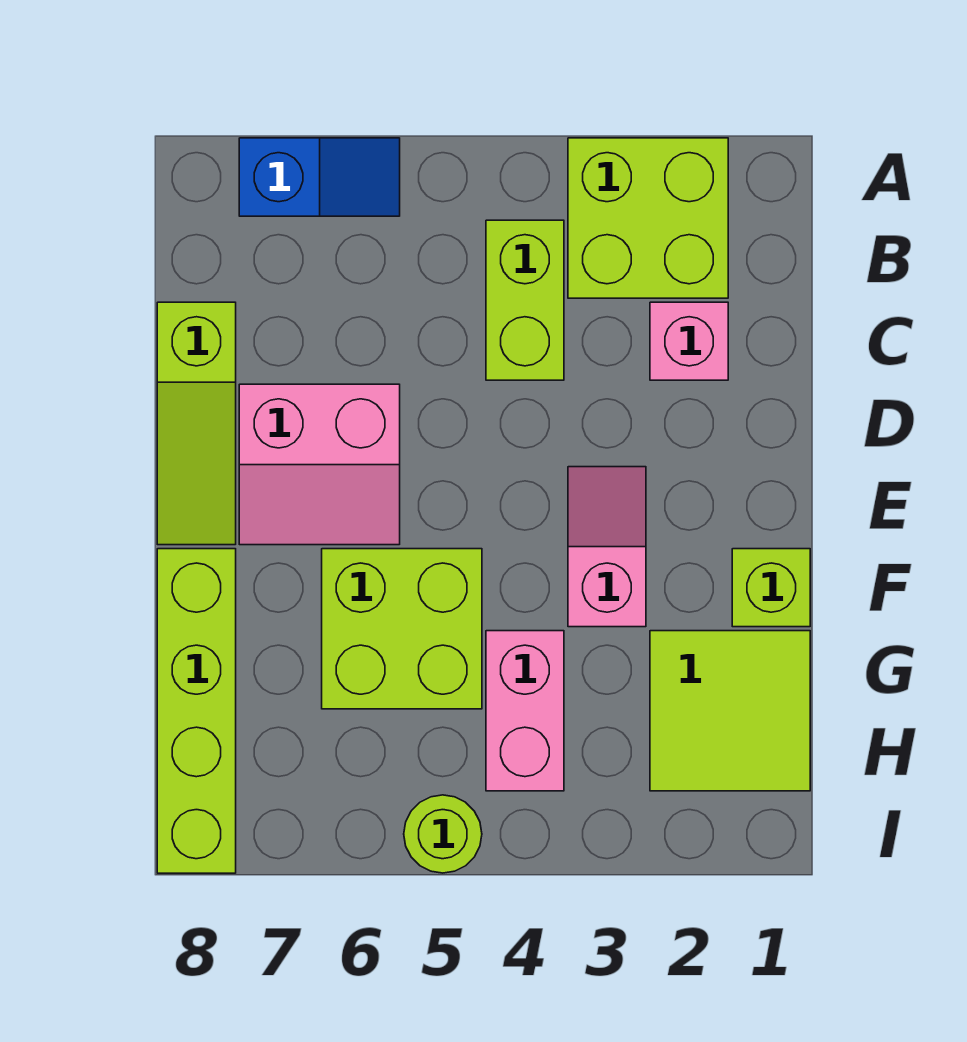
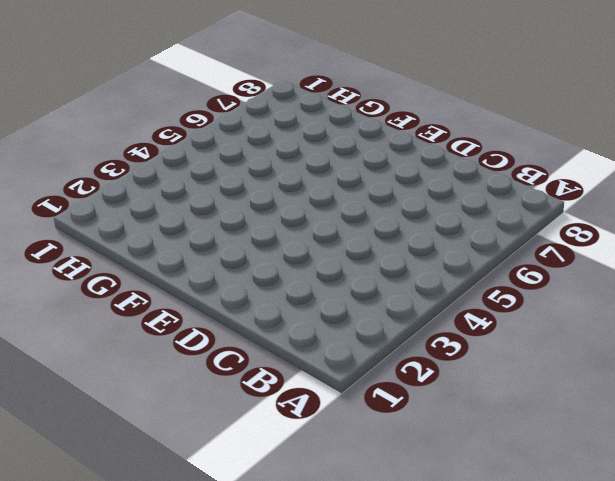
none -> lime brick A2:B3 level 1
none -> blue slope A6:A7 level 1 top 7
none -> lime brick B4:C4 level 1

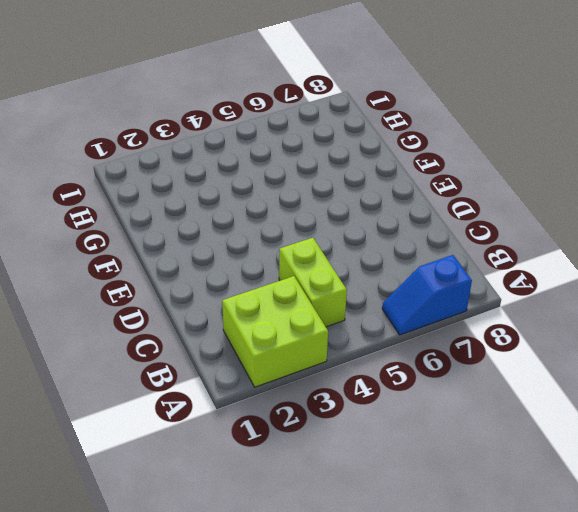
none -> pink brick C2 level 1
none -> lime slope C8:E8 level 1 top C
none -> pink slope D6:E7 level 1 top D

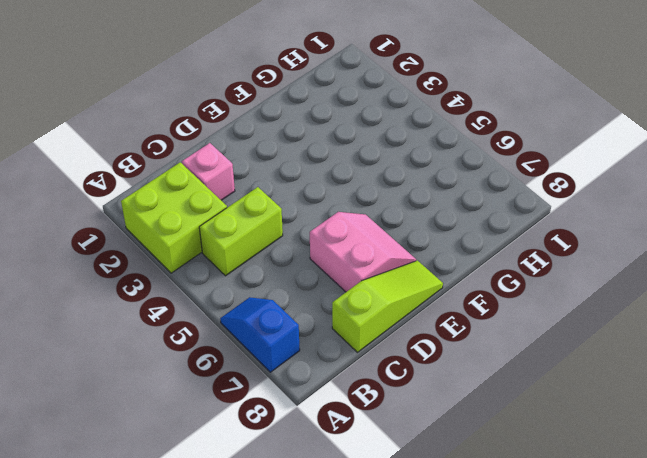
none -> pink slope E3:F3 level 1 top F
none -> lime brick F1 level 1
none -> lime brick F5:G6 level 1

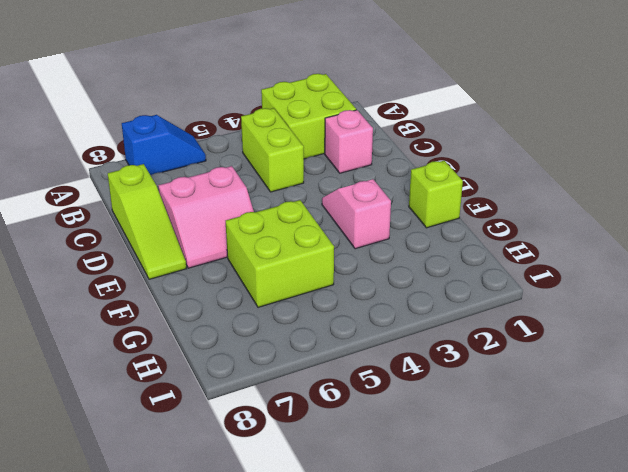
none -> lime brick F8:I8 level 1
none -> lime tile G1:H2 level 1
none -> pink brick G4:H4 level 1

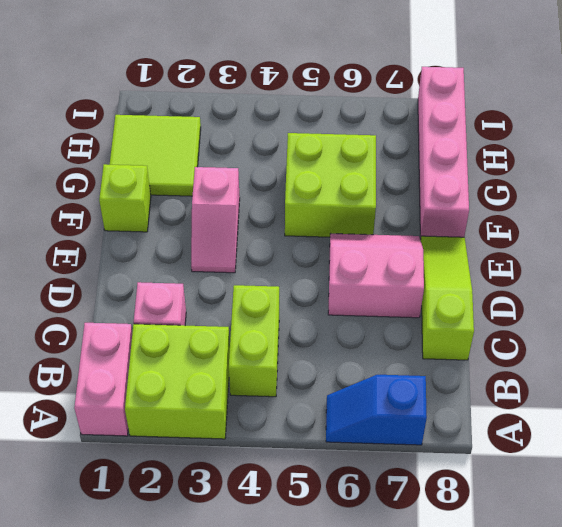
pink brick A1:B1 level 1 -> pink brick G4:H4 level 1
pink brick F8:I8 level 1 -> lime brick F8:I8 level 1
none -> lime round brick I5 level 1

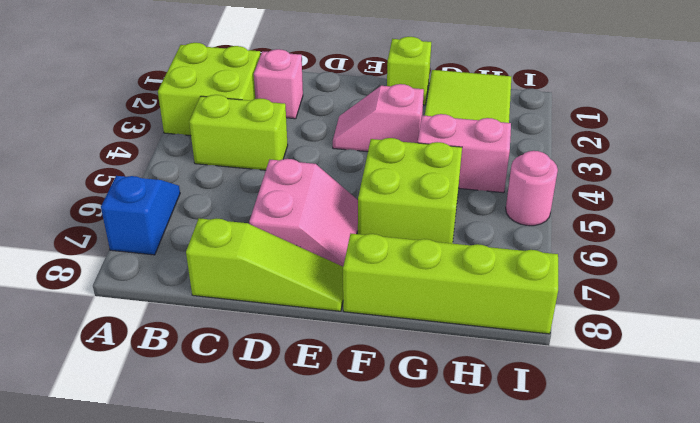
pink round brick I5 level 1 -> lime round brick I5 level 1

